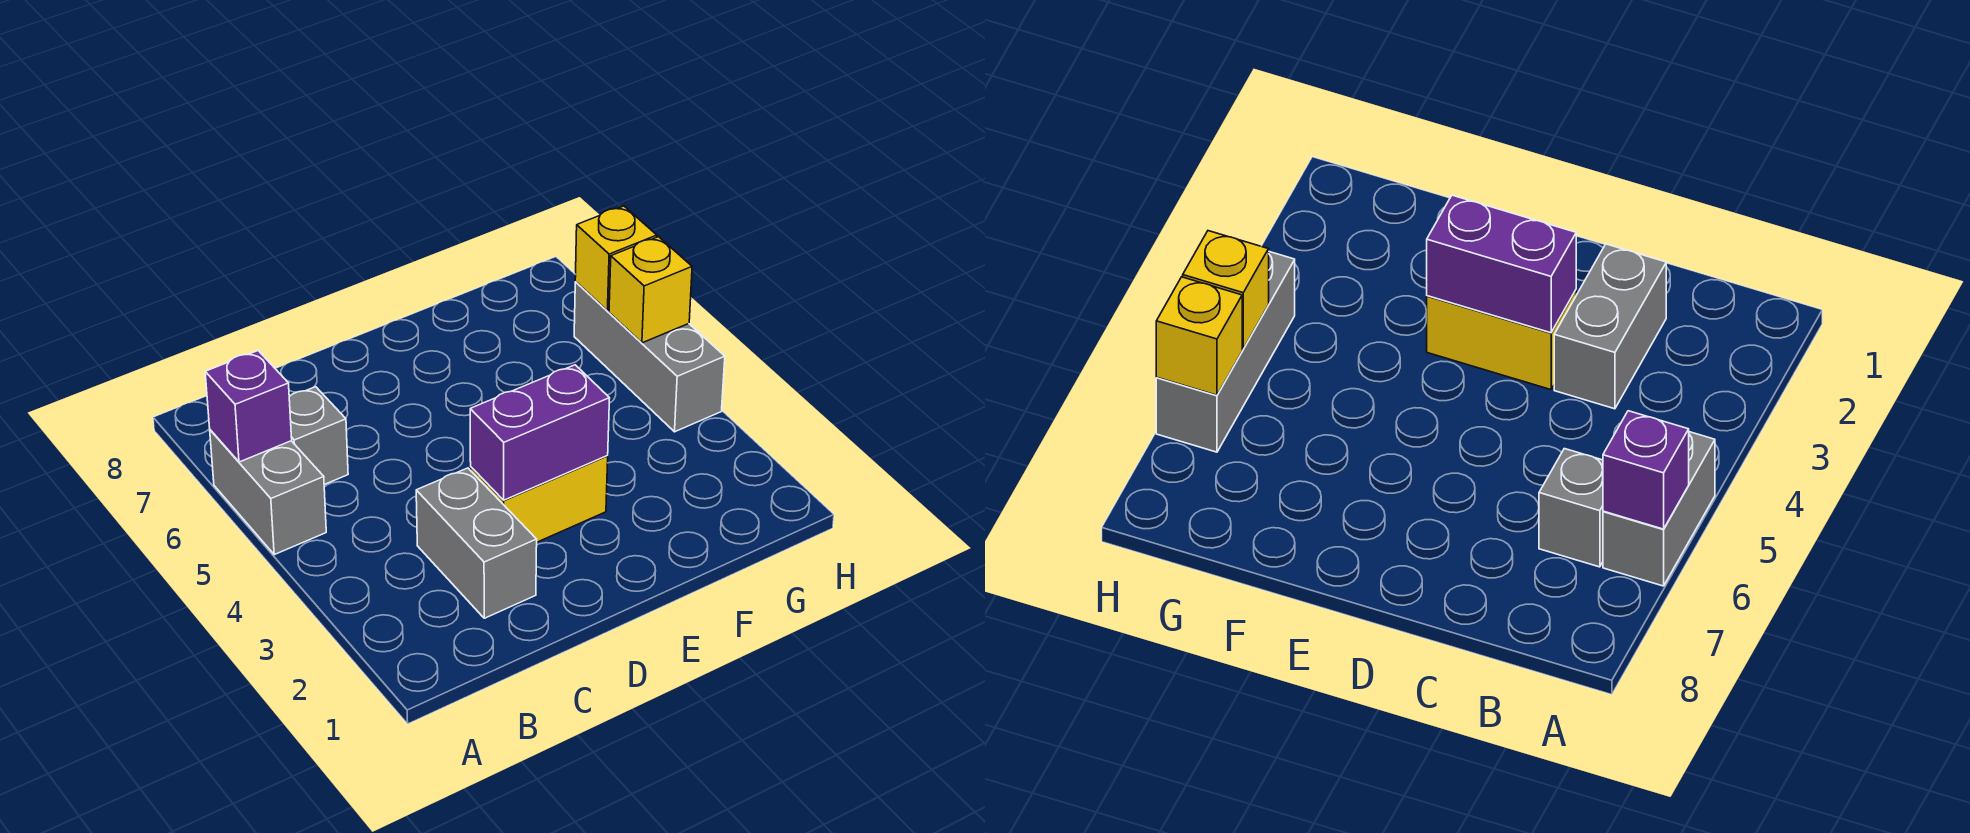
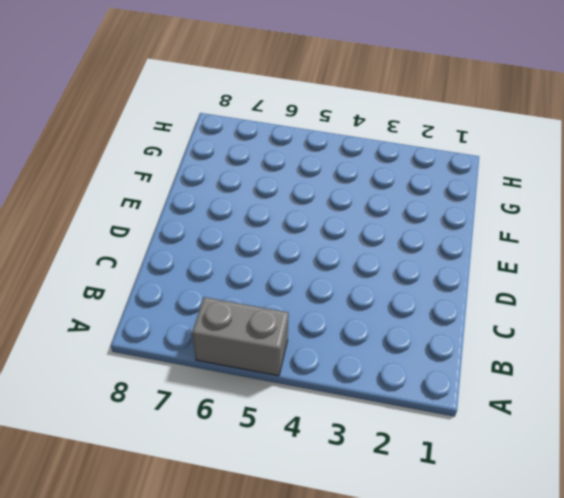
none -> grey brick B6 level 1
none -> grey brick C2:C3 level 1

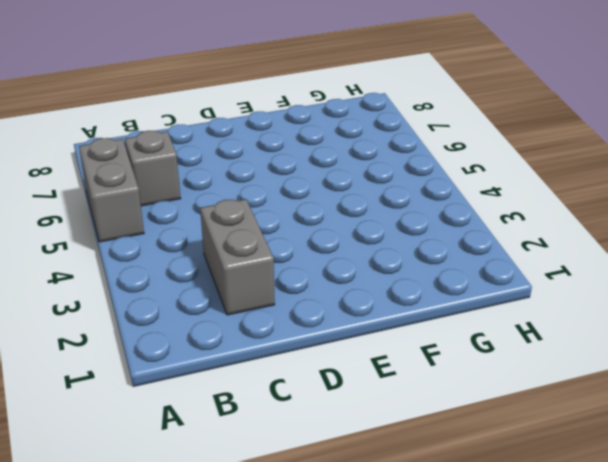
none -> yellow brick D3:E3 level 1
none -> grey brick H4:H6 level 1

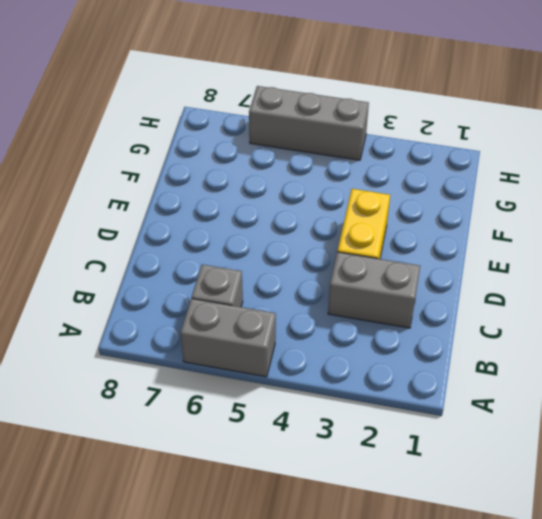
none -> purple brick A6 level 2
none -> purple brick D3:E3 level 2

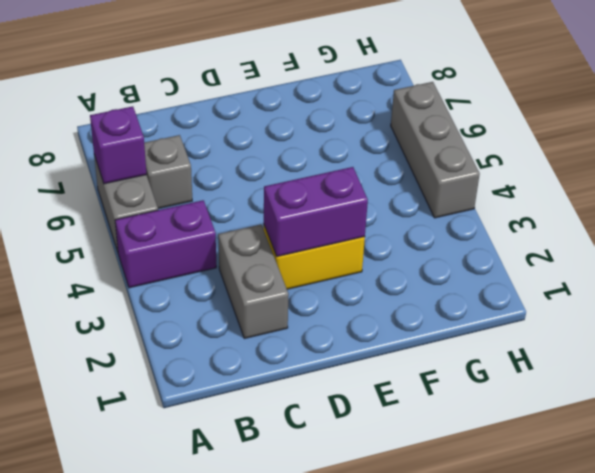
purple brick A4:B4 level 1 -> none
none -> yellow brick H5 level 2
none -> yellow brick H6 level 2

